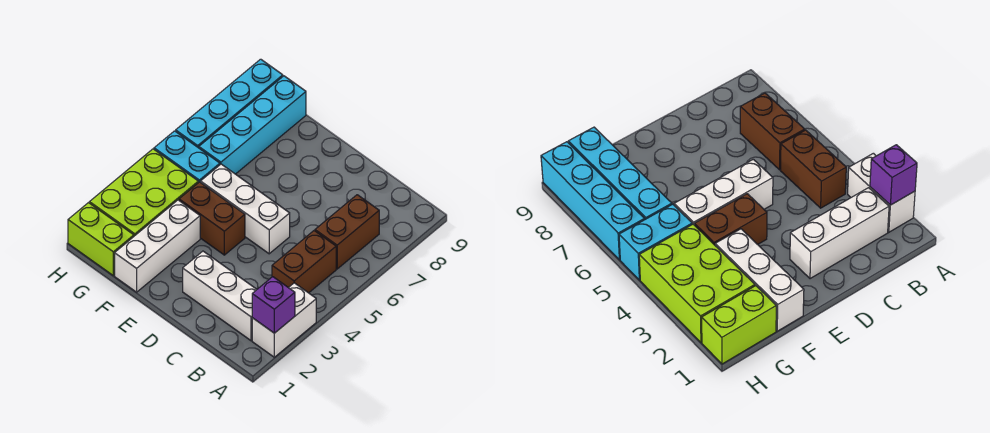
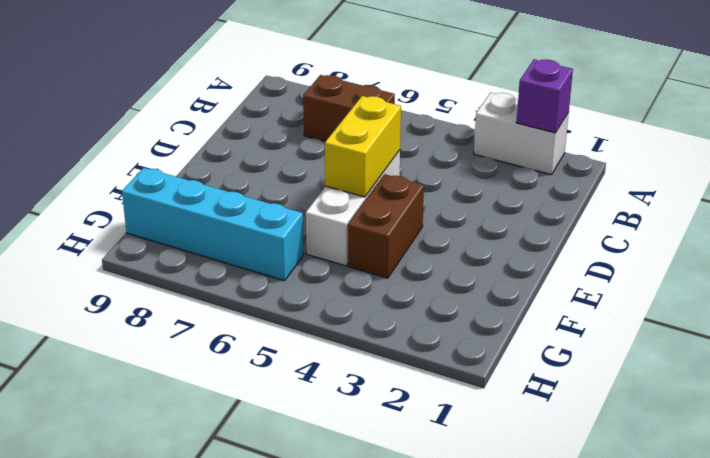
yellow brick D5:E5 level 2 -> none
none -> white brick B2:D2 level 1
none -> brown brick B4:B5 level 1
none -> white brick F1:F3 level 1

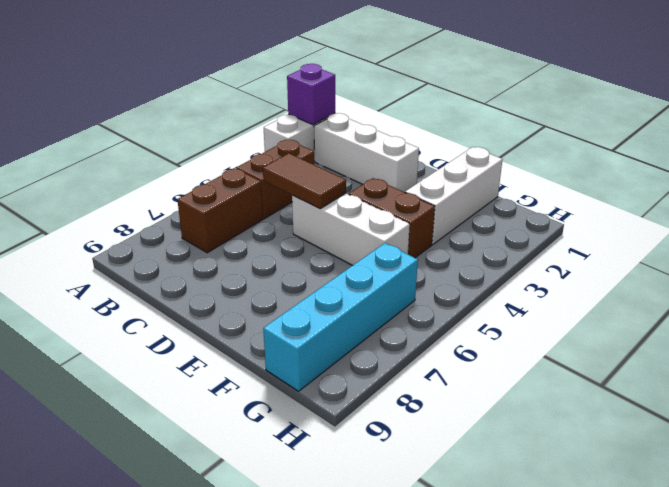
brown tile C5:D5 level 2 -> none
none -> lime brick G1:H1 level 1
none -> lime brick G2:H4 level 1
none -> cyan brick G5:H5 level 1

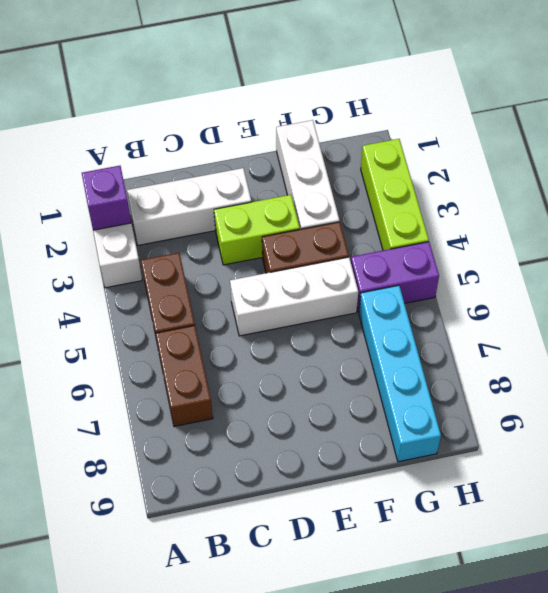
lime brick D3:E3 level 1 -> lime brick G1:H1 level 1
purple brick G5:H5 level 1 -> cyan brick G5:H5 level 1
lime brick H2:H4 level 1 -> lime brick G2:H4 level 1
none -> cyan brick H6:H9 level 1

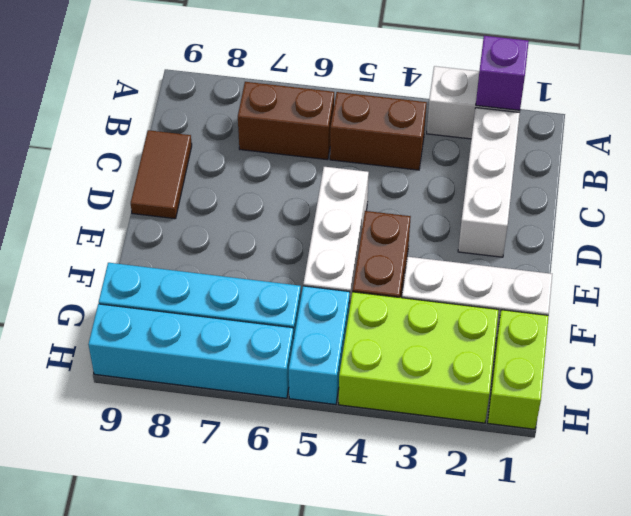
brown tile C9:D9 level 1 -> none

